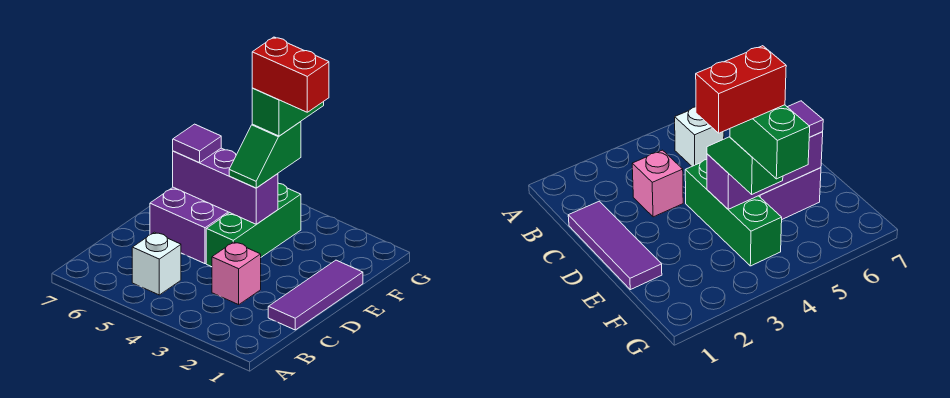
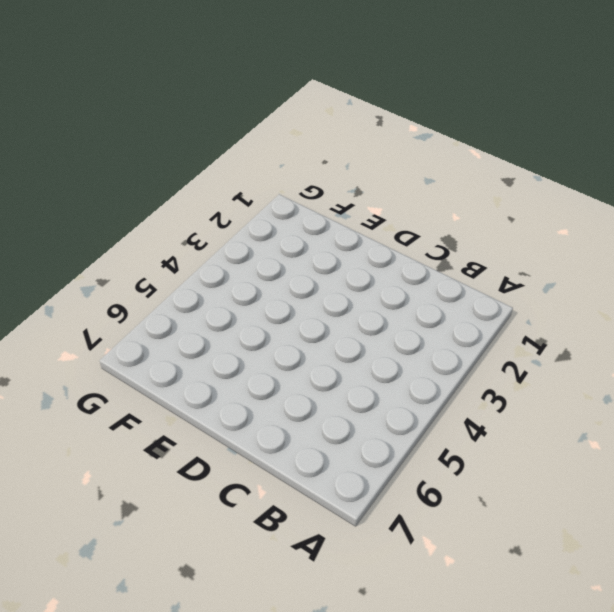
none -> white brick B5 level 1
none -> purple tile C1:E1 level 1

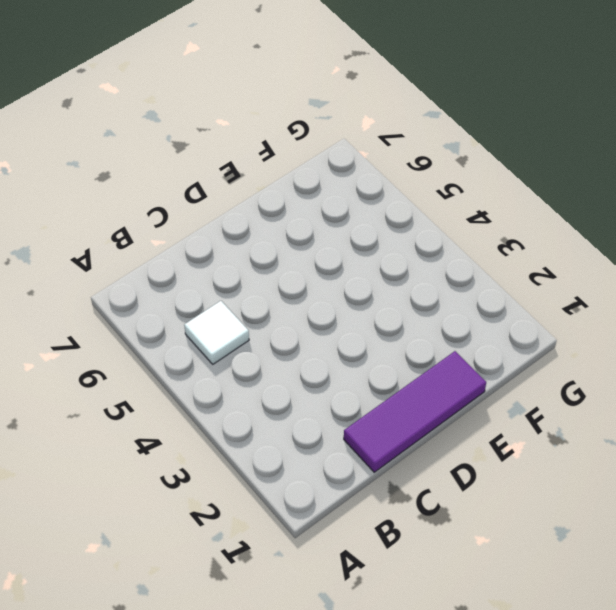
white tile B5 level 1 -> white brick B5 level 1
none -> pink brick C3 level 1
none -> green brick D4:F4 level 1

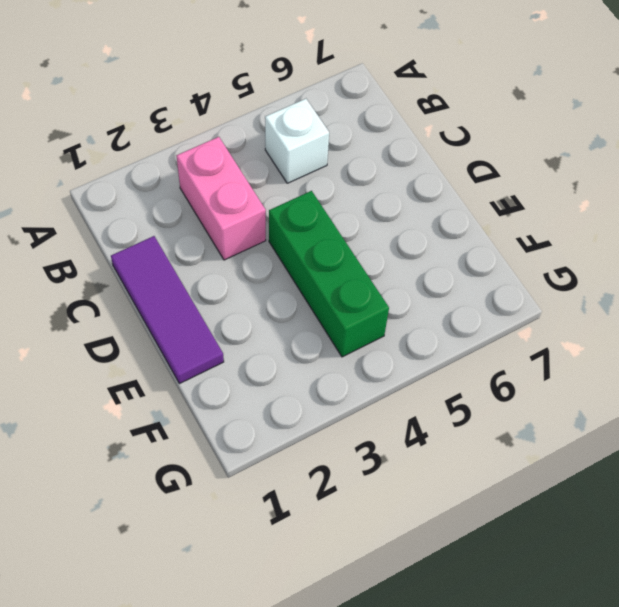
pink brick B3:C3 level 1 -> pink brick C3 level 1
none -> purple brick D5:E6 level 1
none -> purple brick E4:E6 level 2

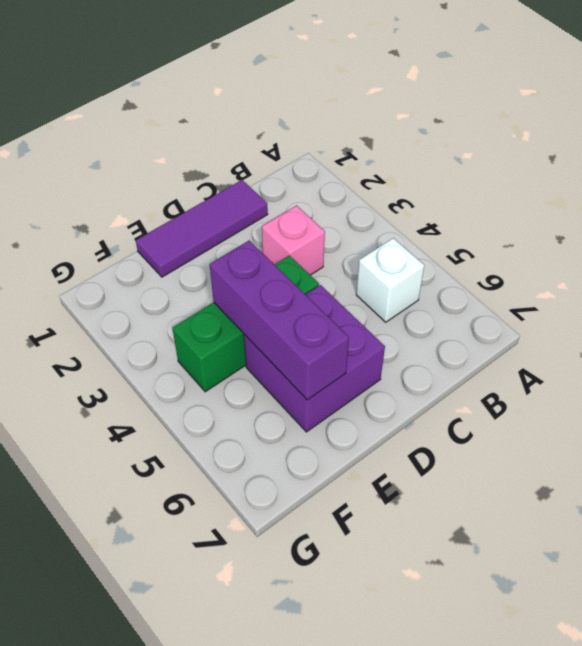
none -> green slope E4:F4 level 3 top F
none -> purple tile E6 level 3

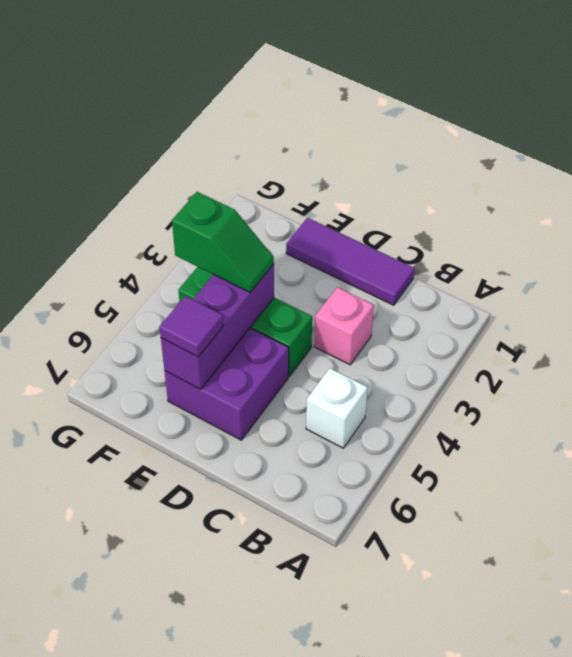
none -> green brick F4:G4 level 4
none -> red brick F3:F4 level 5

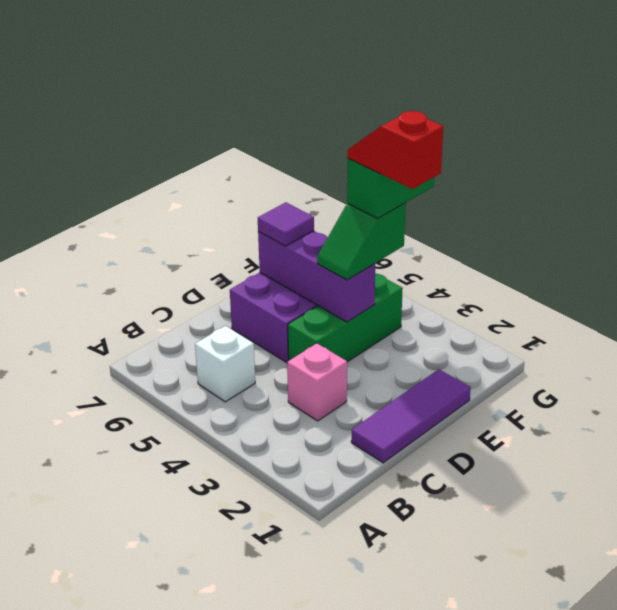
red slope F3:F4 level 5 top 3 -> red brick F3:F4 level 5

